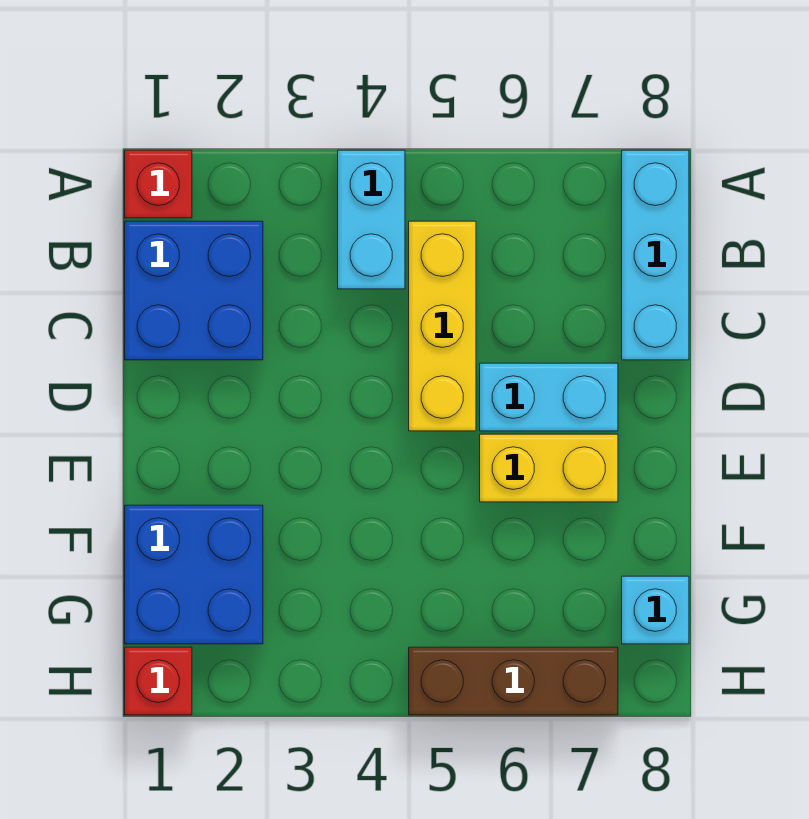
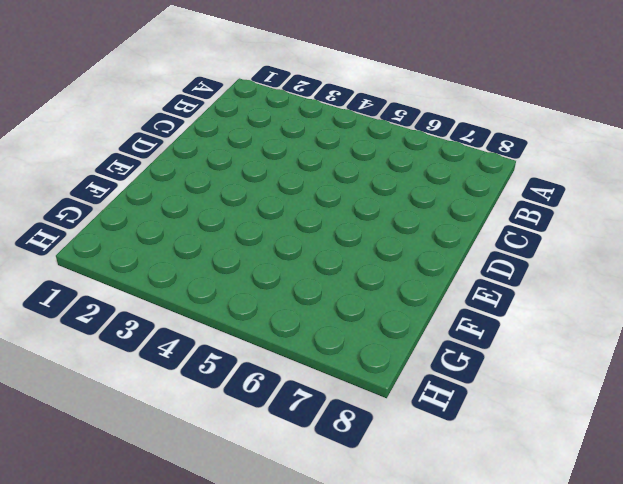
none -> red brick A1 level 1
none -> cyan brick A4:B4 level 1

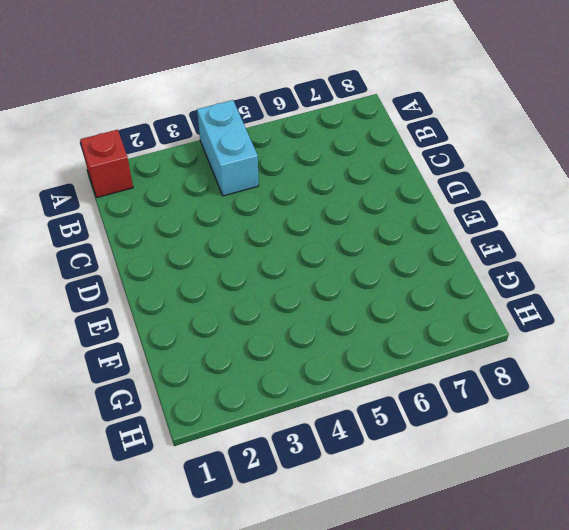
none -> cyan brick A8:C8 level 1
none -> blue brick B1:C2 level 1

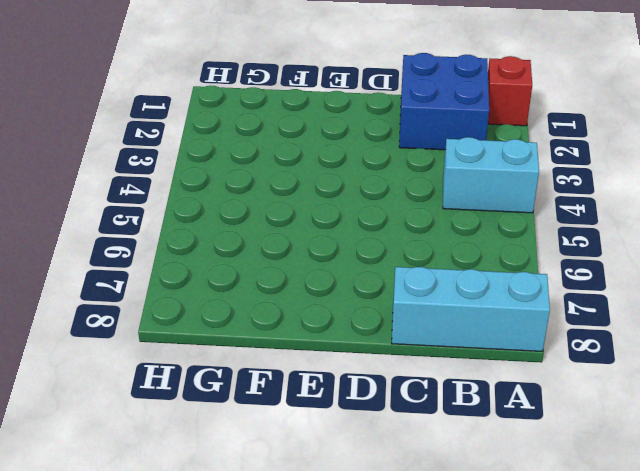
none -> yellow brick B5:D5 level 1
none -> cyan brick D6:D7 level 1

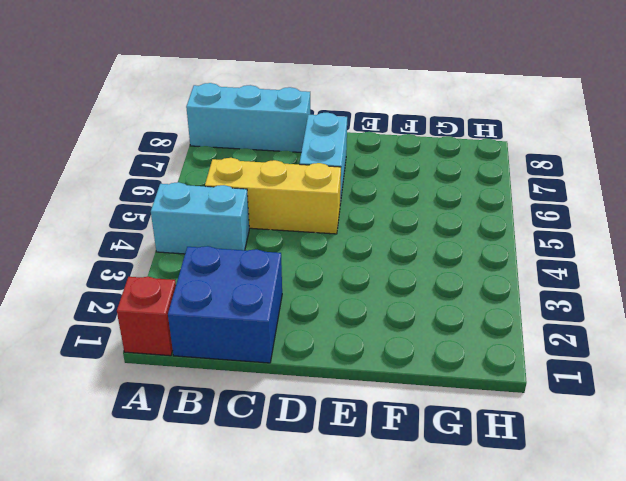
none -> yellow brick E6:E7 level 1
none -> blue brick F1:G2 level 1

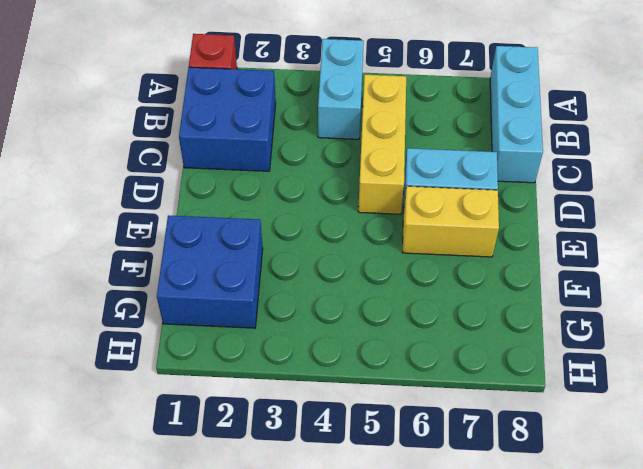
none -> cyan brick G8 level 1
none -> red brick H1 level 1

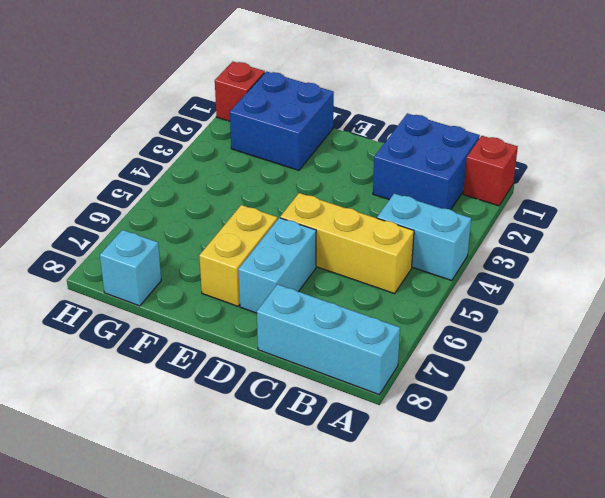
none -> brown brick H5:H7 level 1

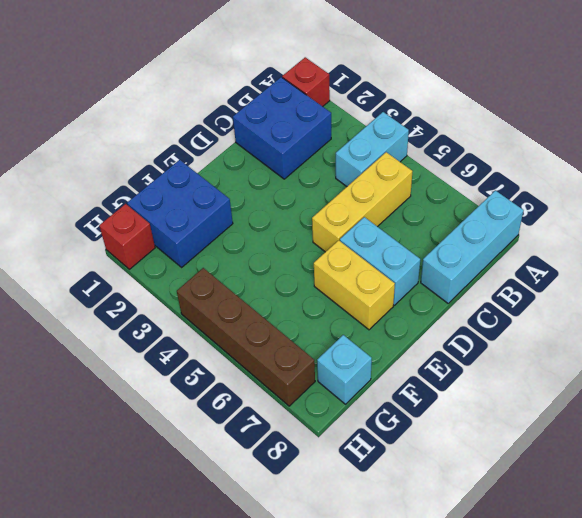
brown brick H4:H7 level 1 -> brown brick H5:H7 level 1

